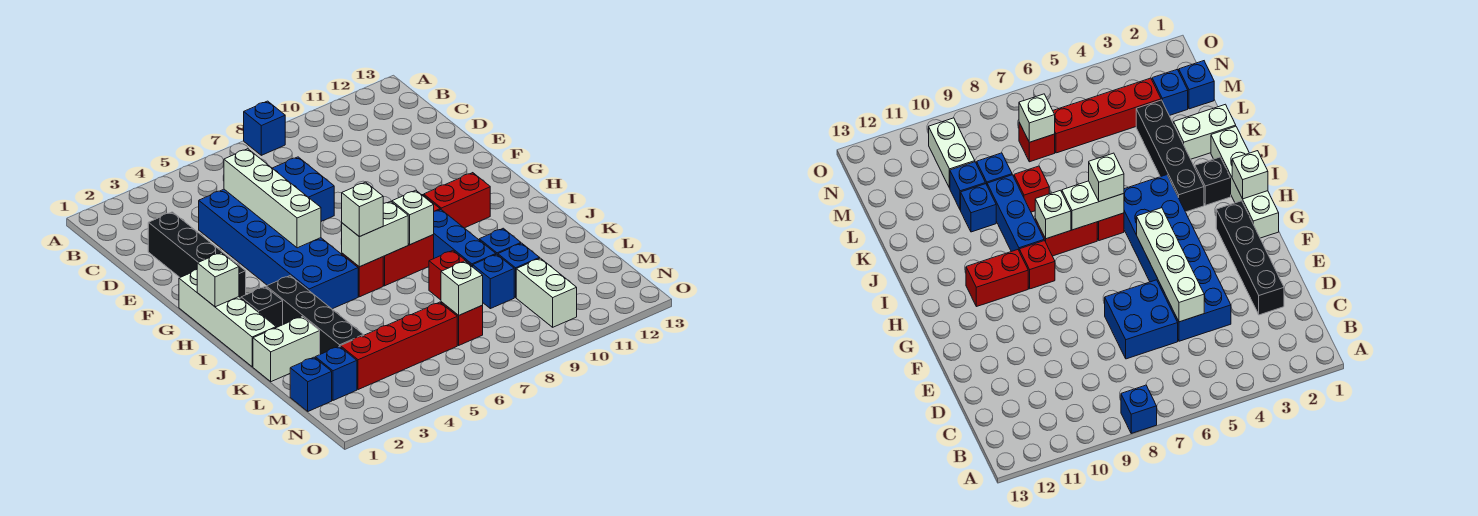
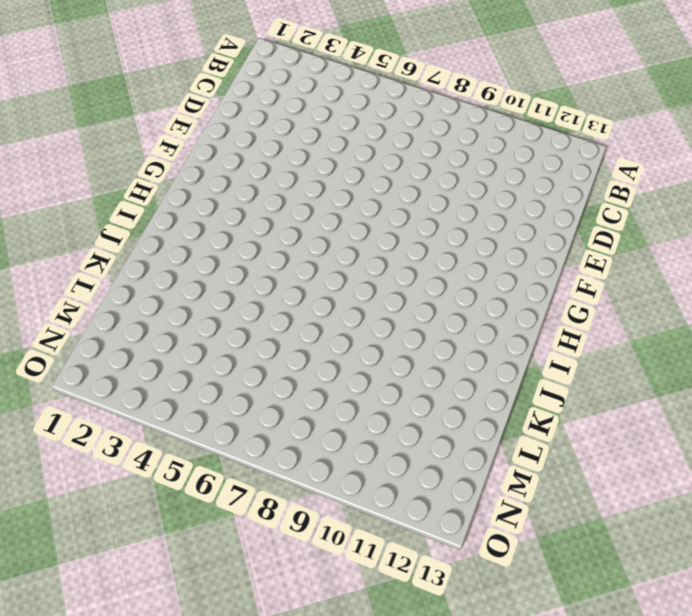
none -> blue brick A8 level 1
none -> black brick D2:G2 level 1
none -> blue brick D4:I5 level 1

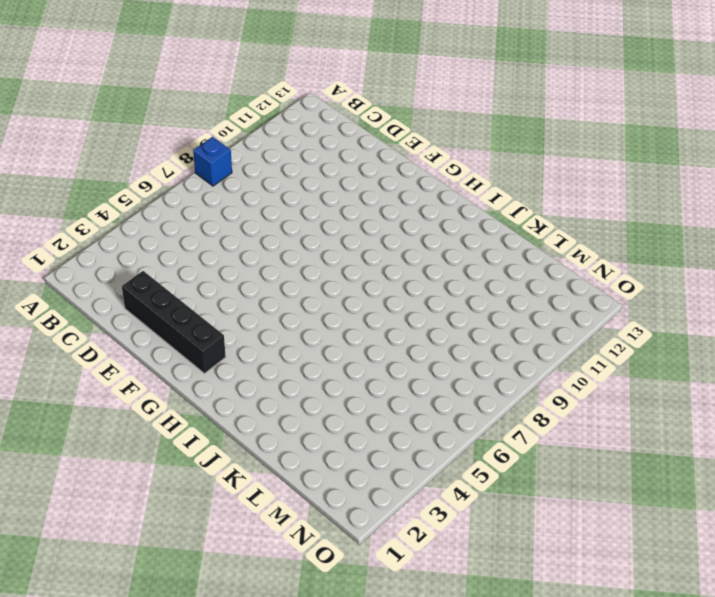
none -> blue brick D4:I5 level 1
none -> blue brick D6:E7 level 1
none -> white brick G1:J1 level 1

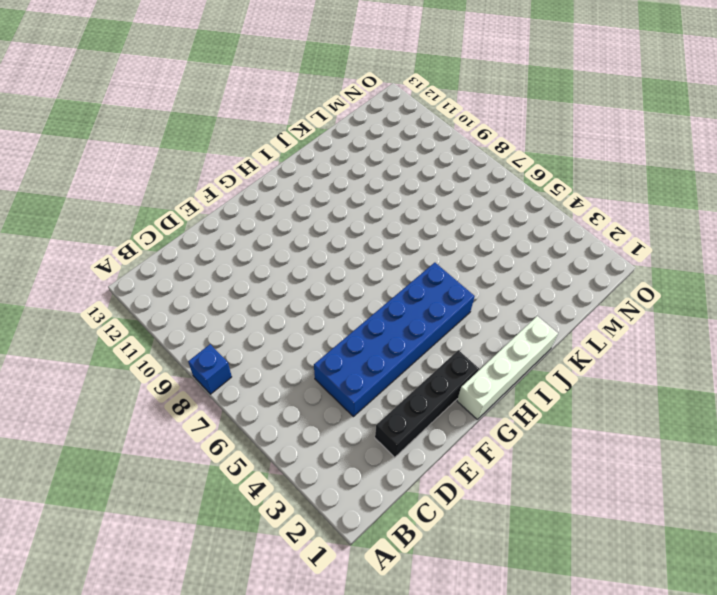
none -> blue brick D6:E7 level 1
none -> red brick H9 level 1
none -> red brick H10:H11 level 1

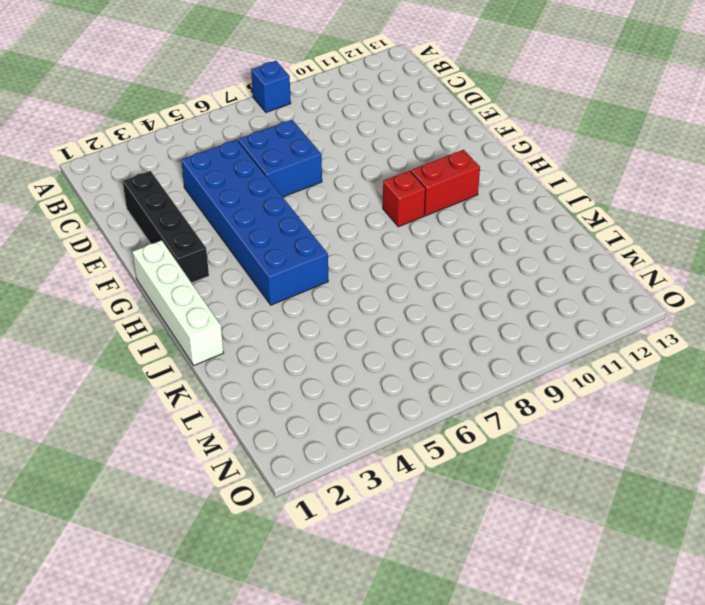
none -> black brick I2 level 1
none -> black brick I3:L3 level 1
none -> red brick I6 level 1

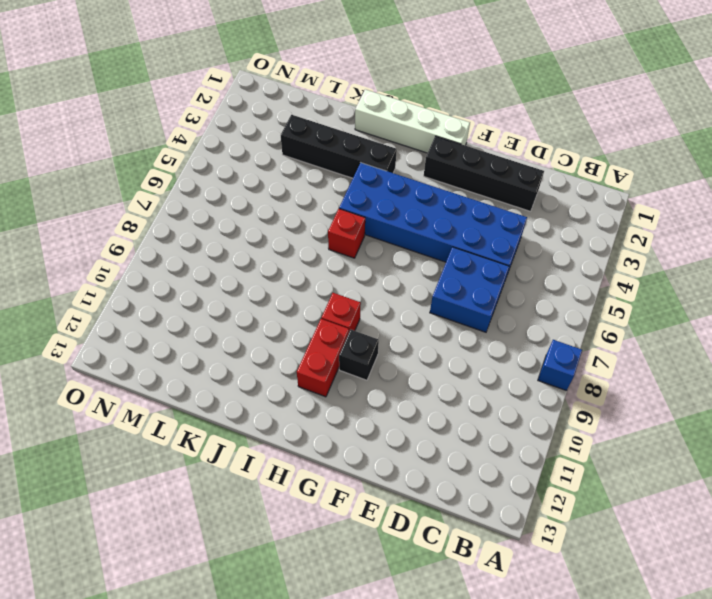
black brick G10 level 1 -> black brick I2 level 1
none -> red brick I7:I8 level 1
none -> blue brick I9:K9 level 1
none -> white brick K1:K2 level 1

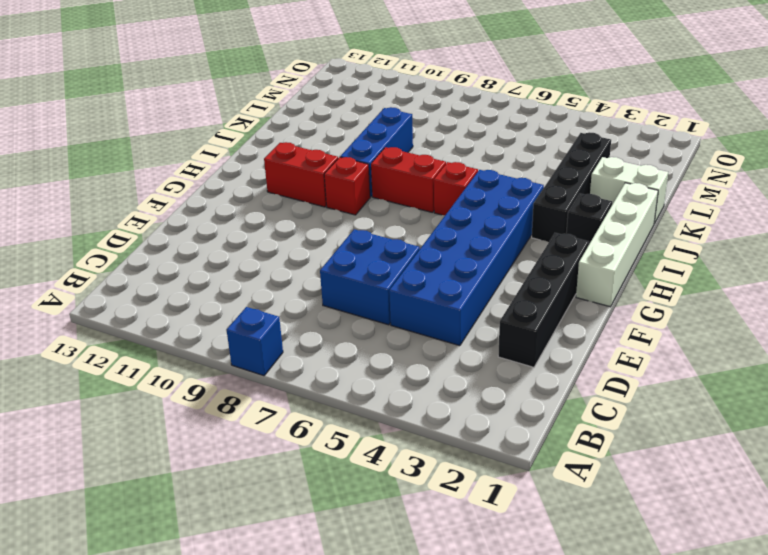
none -> red brick K8 level 1
none -> blue brick K10 level 1
none -> blue brick L9 level 1

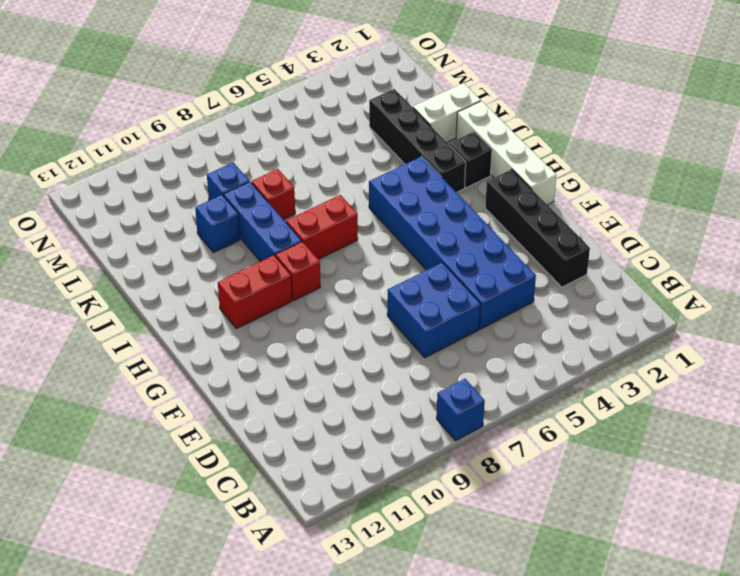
none -> red brick I6 level 1
none -> blue brick L10 level 1
none -> blue brick M1 level 1

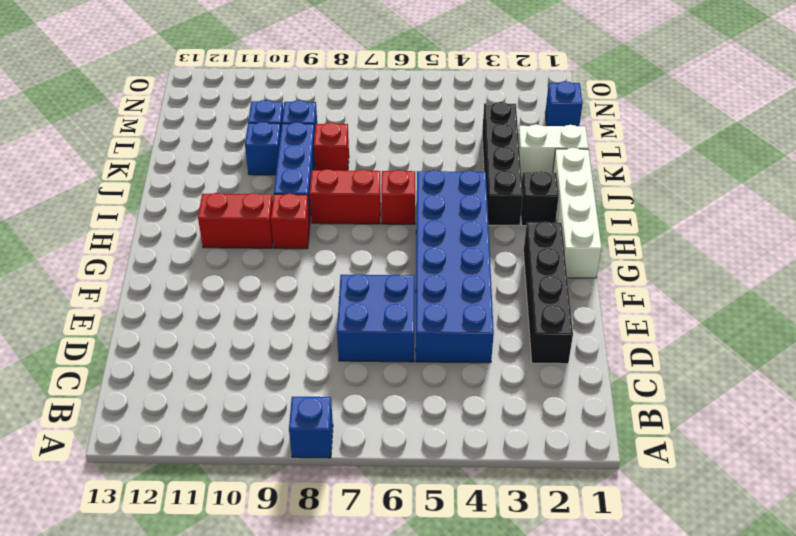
none -> blue brick M2 level 1
none -> red brick M3:M6 level 1
none -> red brick M7 level 1

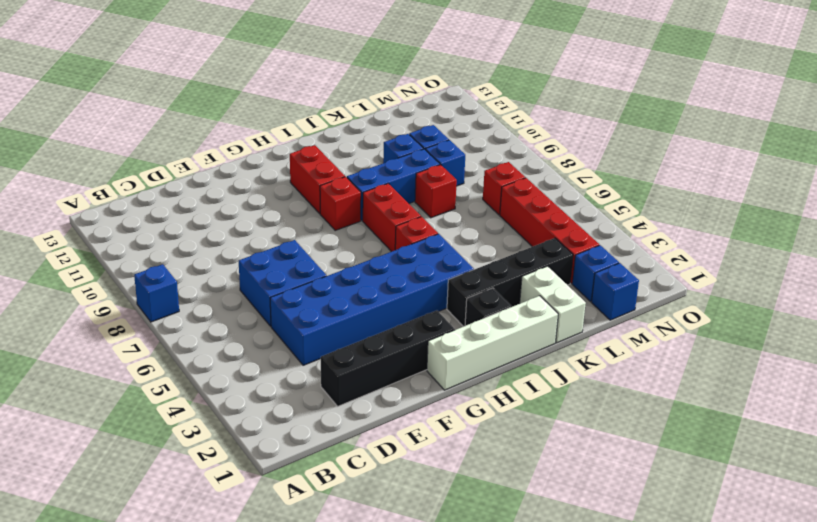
none -> white brick M10:N10 level 1
none -> white brick D5:G5 level 2
none -> white brick H1 level 2

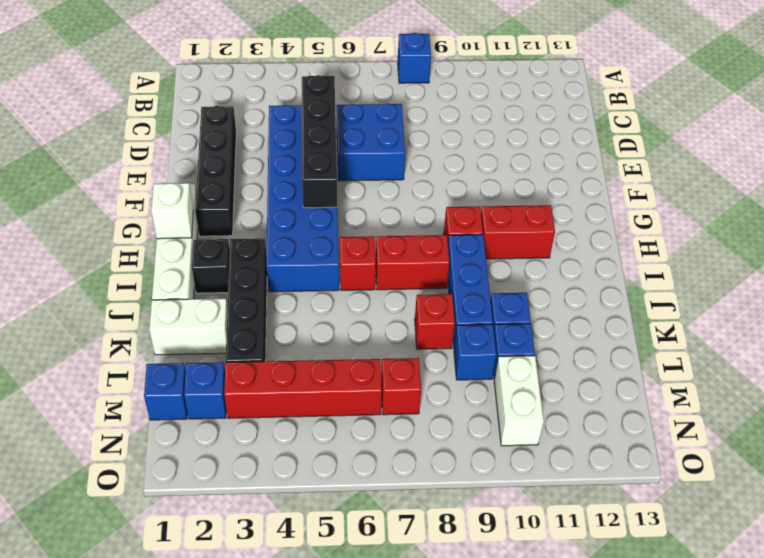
black brick D5:G5 level 2 -> white brick D5:G5 level 2
none -> white brick I6:I7 level 2
none -> white brick I8 level 2
none -> white brick M7 level 2

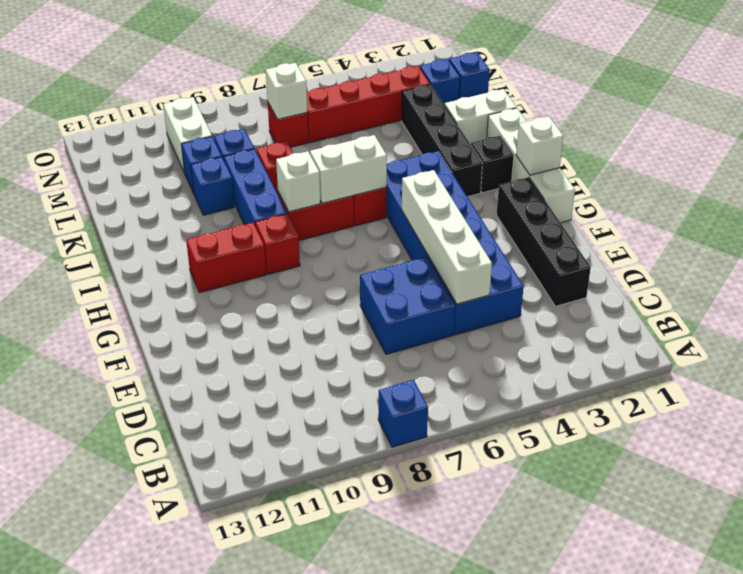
none -> white brick I6 level 3

